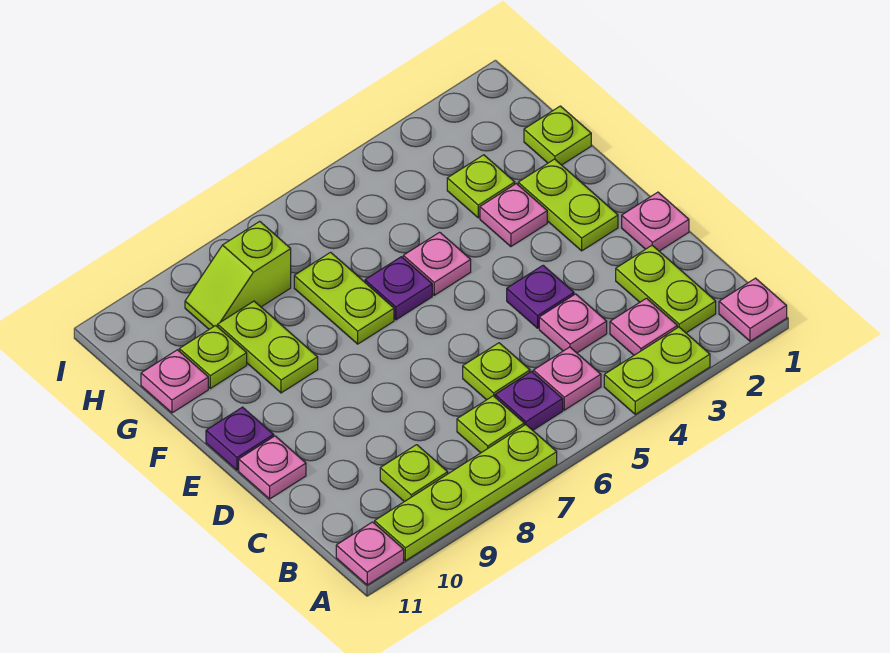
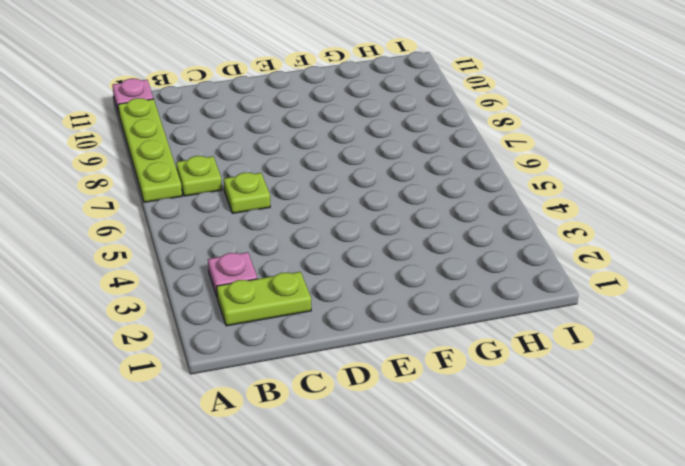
none -> pink plate A1 level 1
none -> lime plate A3:A4 level 1
none -> pink plate B5 level 1

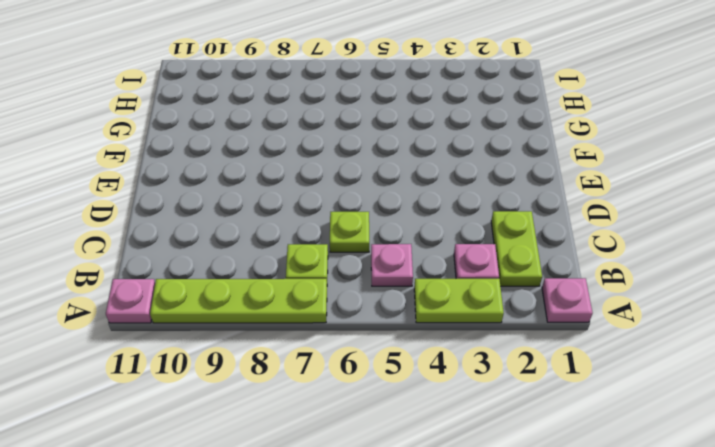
none -> purple plate B6 level 1
none -> lime plate B9 level 1
none -> pink plate C4 level 1

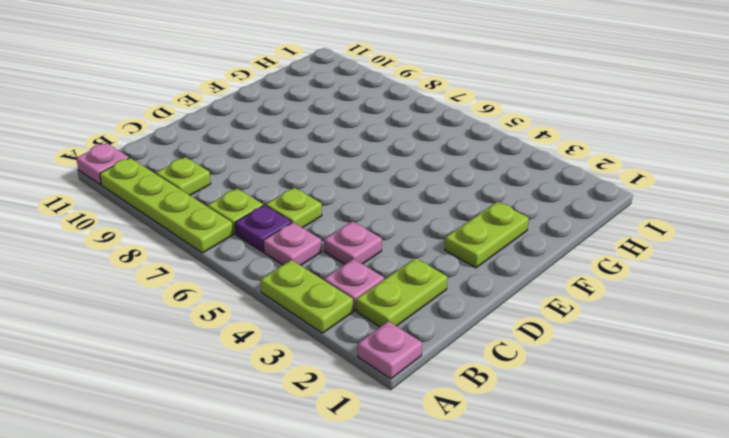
none -> pink plate D1 level 1
none -> purple plate D4 level 1
none -> pink plate D11 level 1

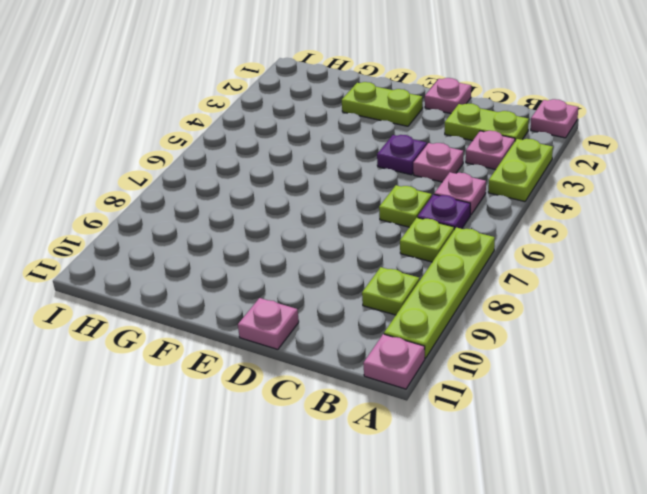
none -> purple plate E11 level 1
none -> pink plate F3 level 1
none -> pink plate F5 level 1

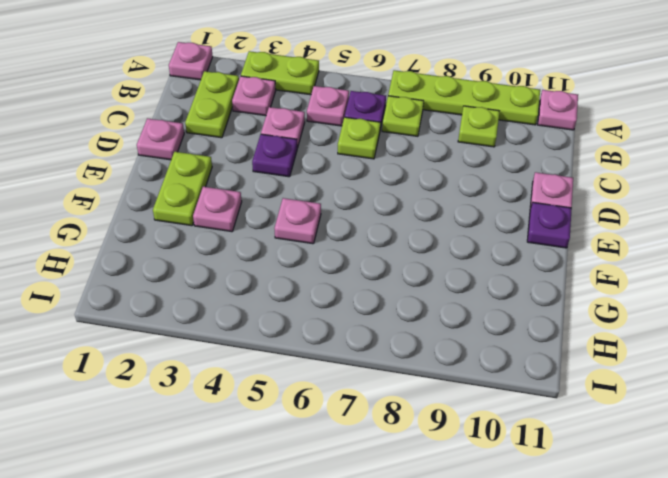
none -> purple plate F6 level 1
none -> lime plate F7:G7 level 1
none -> lime plate F9:G9 level 1

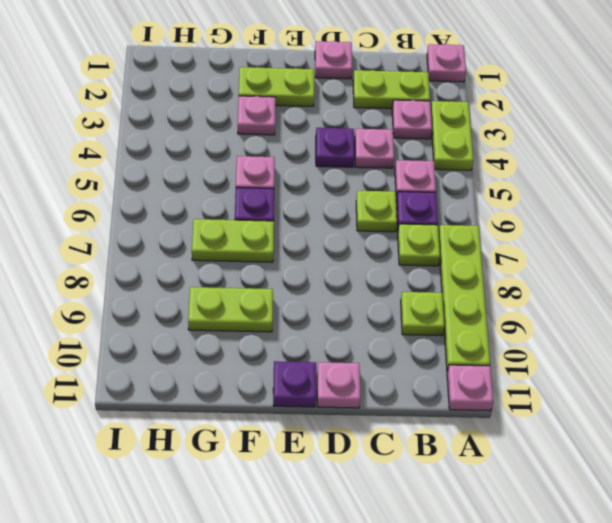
none -> lime plate G1 level 1
none -> lime plate G3 level 1
none -> lime plate G10 level 1

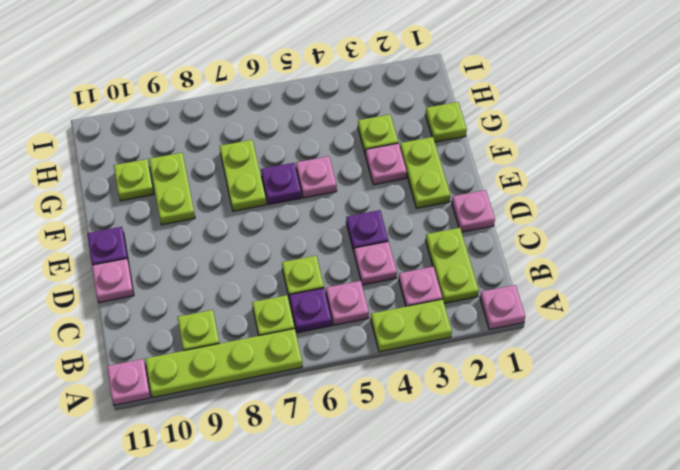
none -> pink plate G11 level 1
none -> lime slope H8:H9 level 1 top 8

